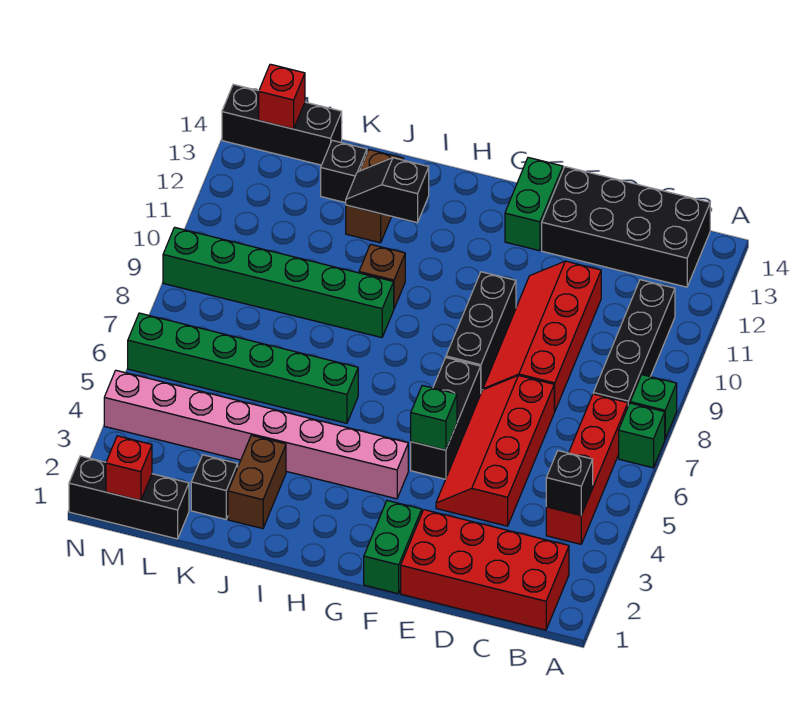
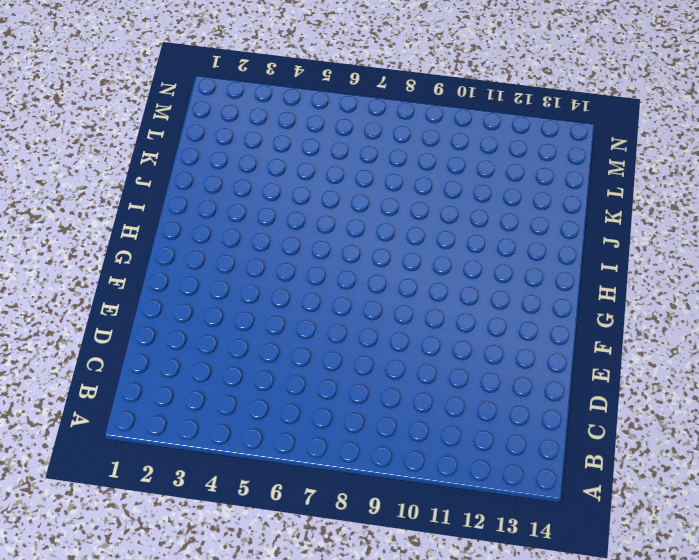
none -> green brick A7 level 1
none -> green brick A8 level 1
none -> red brick B1:E2 level 1

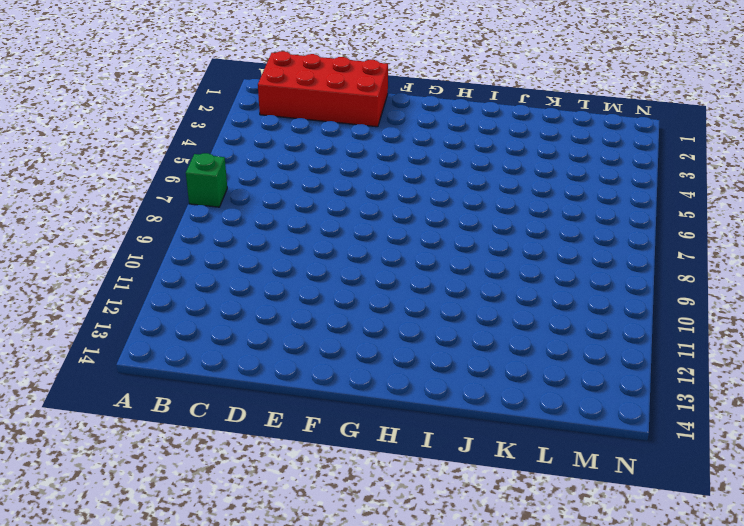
none -> green brick A8 level 1
none -> red brick B4:B7 level 1
none -> black brick B8:B11 level 1

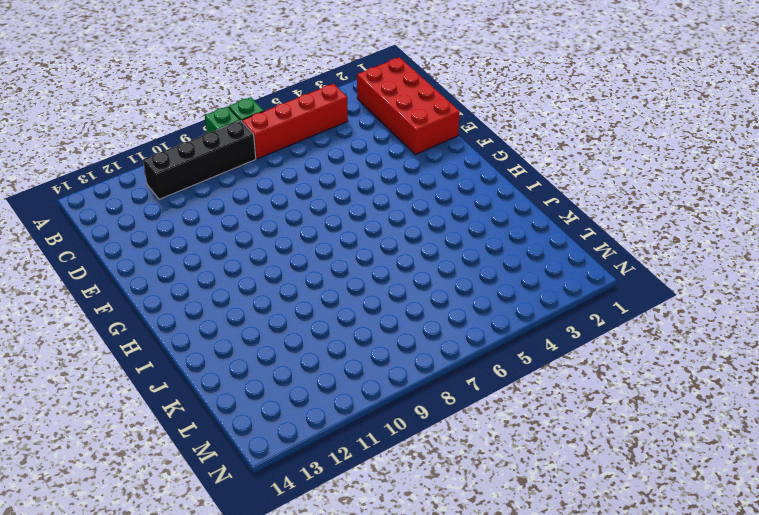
none -> black brick B13:E14 level 1
none -> red slope D4:E7 level 1 top D
none -> red slope D8:E11 level 1 top D

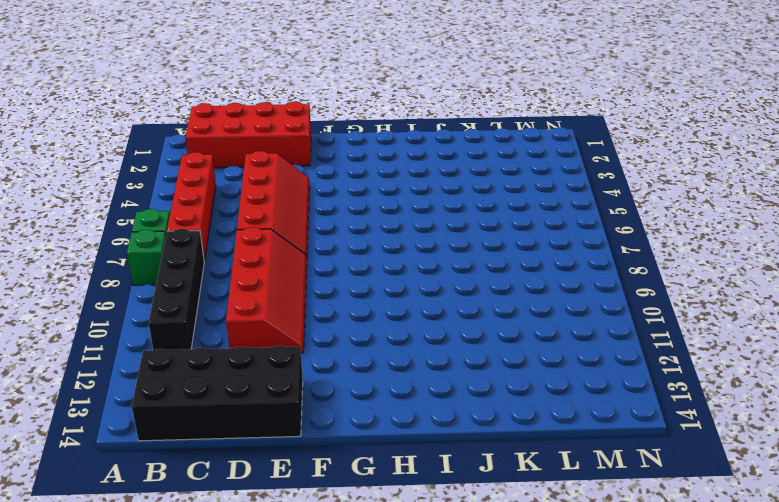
none -> green brick F1:F2 level 1
none -> black brick F5:F7 level 1
none -> black brick F8:F10 level 1

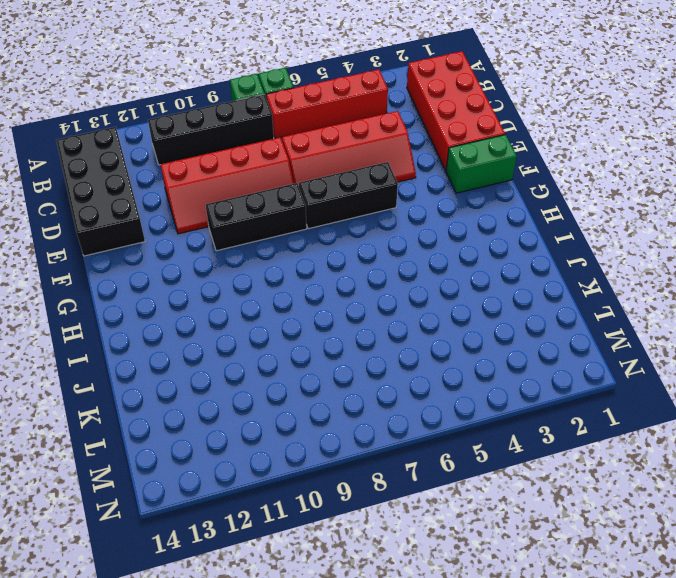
none -> green brick F13:F14 level 1
none -> pink brick G4:N4 level 1
none -> green brick I6:N6 level 1

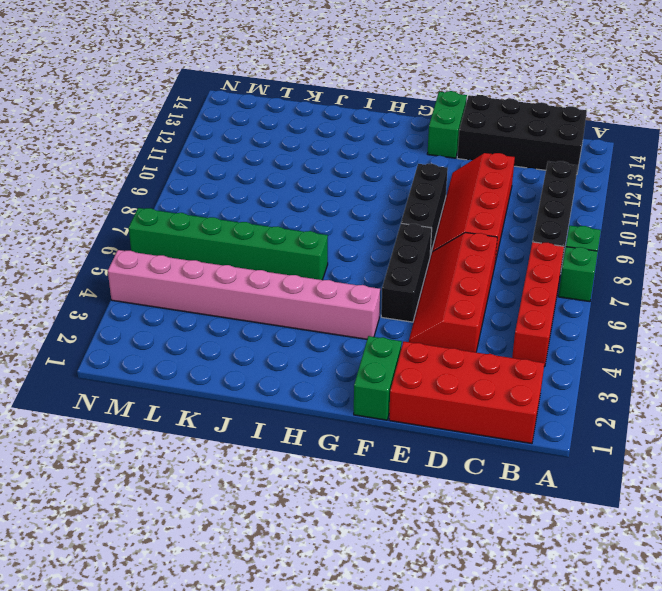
none -> green brick I9:N9 level 1
none -> brown brick I10 level 1
none -> brown brick J2:J3 level 1

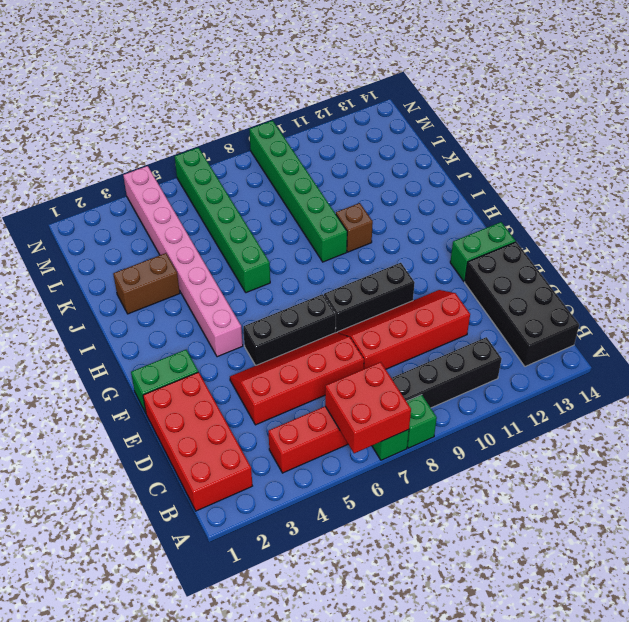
red brick A6:B7 level 2 -> none
none -> brown brick J12:J13 level 1
none -> black brick K2 level 1
none -> black brick K13 level 1

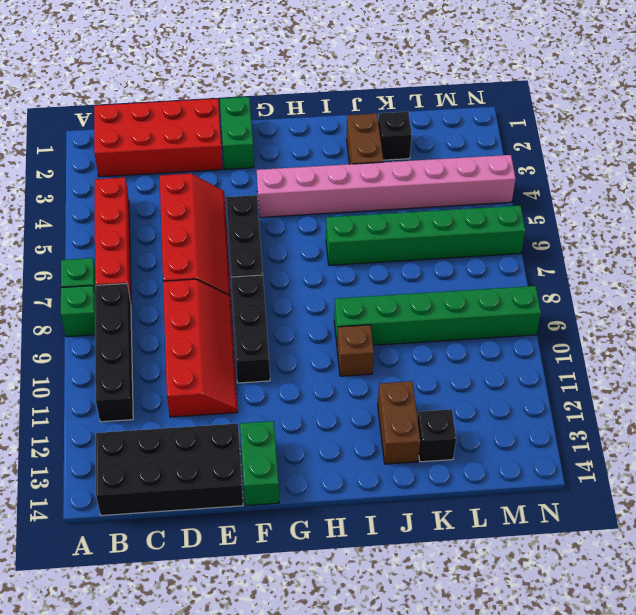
none -> black brick L1:N1 level 1
none -> black brick L14:N14 level 1
none -> black brick B4 level 2

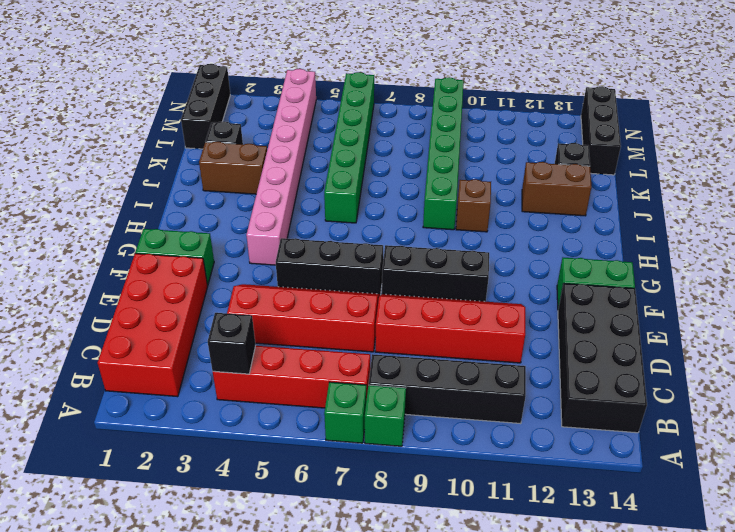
none -> green brick F5 level 2
none -> black slope I12:J12 level 2 top I
none -> red brick M1 level 2

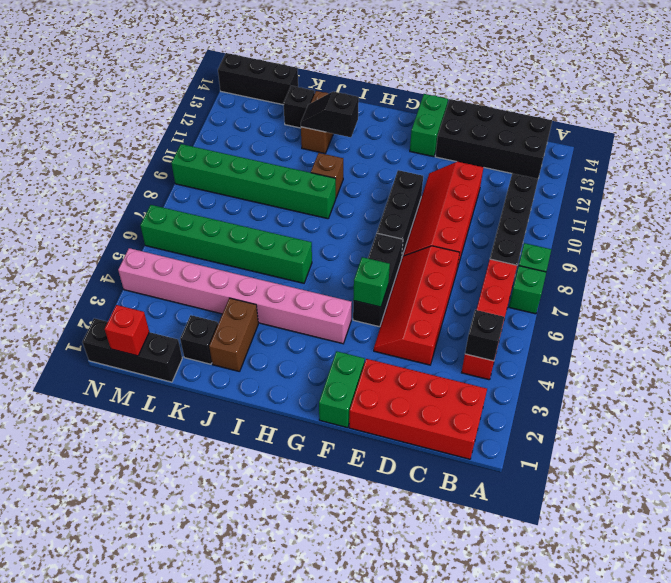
none -> red brick M14 level 2

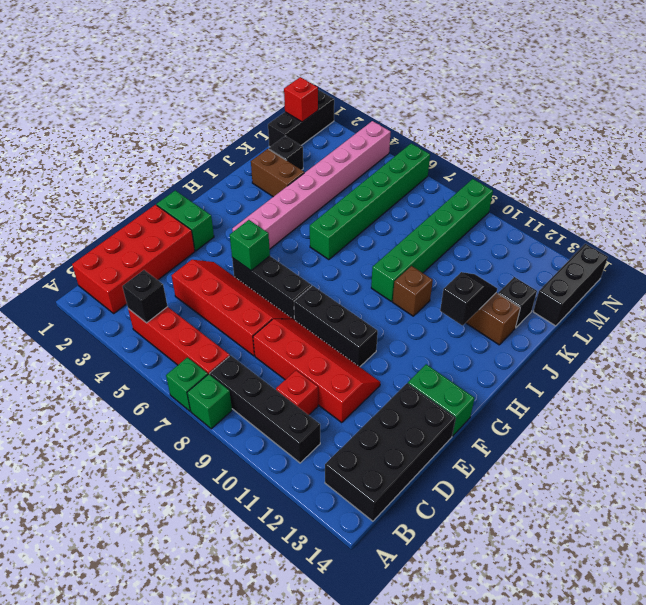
red brick C10 level 1 -> red brick M14 level 2

